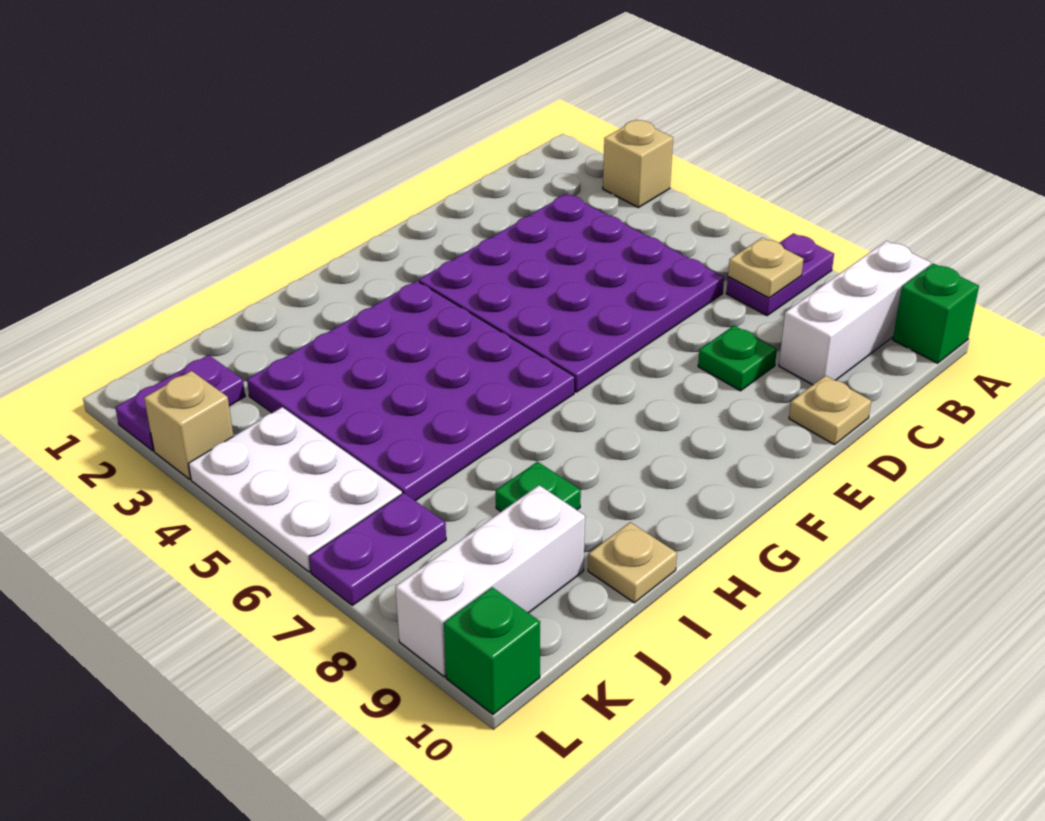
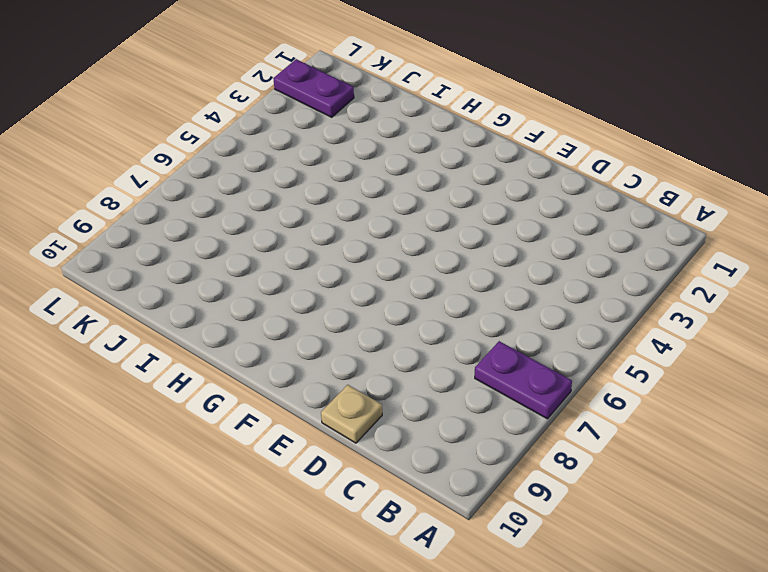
none -> tan brick A3 level 1
none -> white brick A9:C9 level 1
none -> green brick A10 level 1

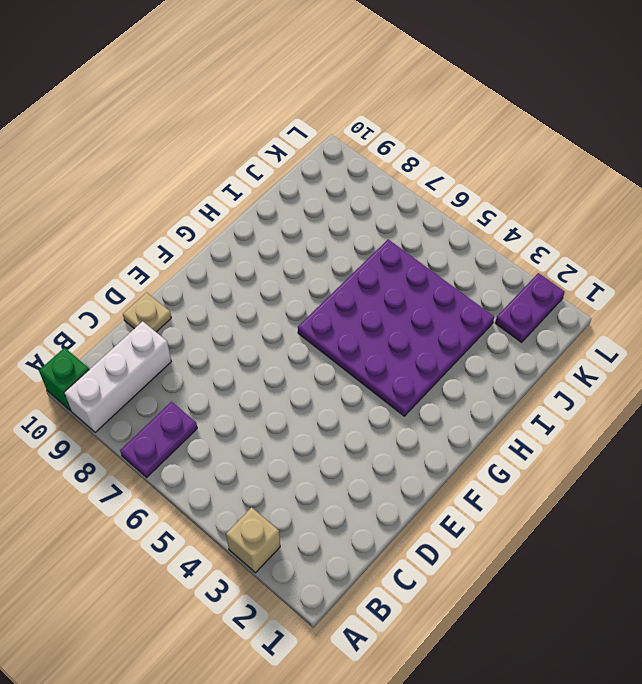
none -> purple plate C3:F6 level 1
none -> green plate D8 level 1
none -> green plate I8 level 1

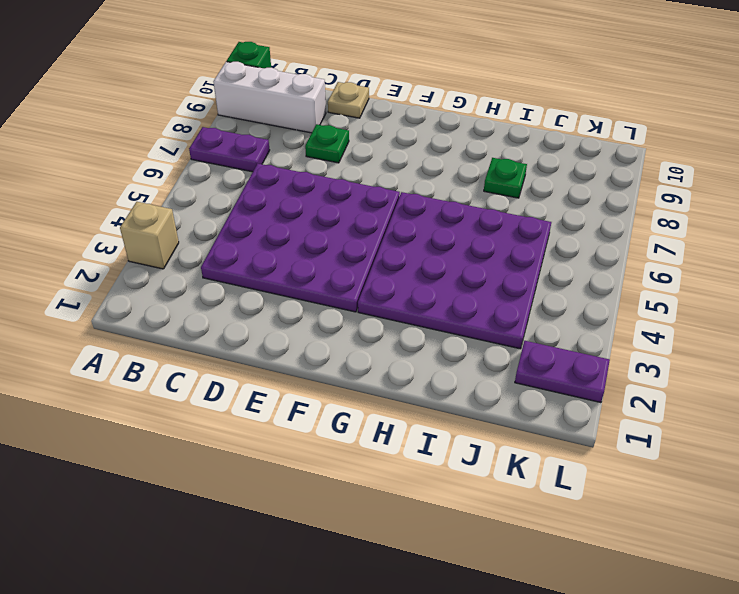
none -> tan plate I10 level 1
none -> white brick J9:L9 level 1
none -> white plate K4:L6 level 1

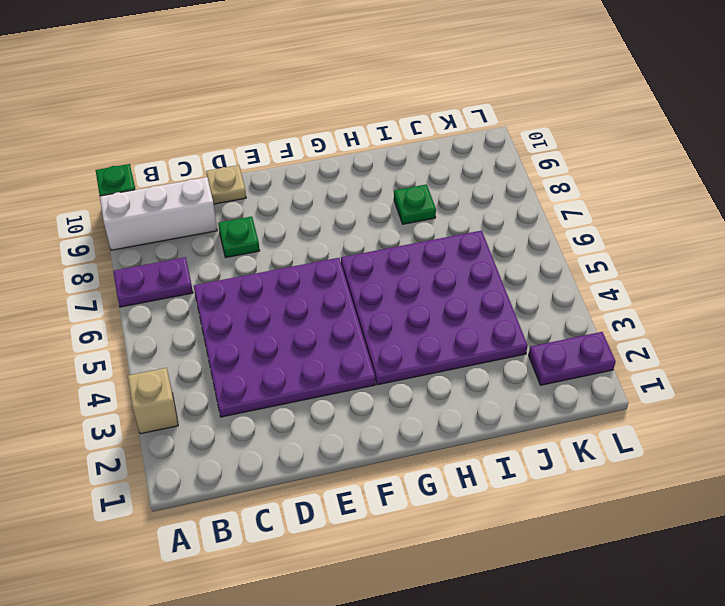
none -> tan plate I10 level 1
none -> white brick J9:L9 level 1
none -> white plate K4:L6 level 1

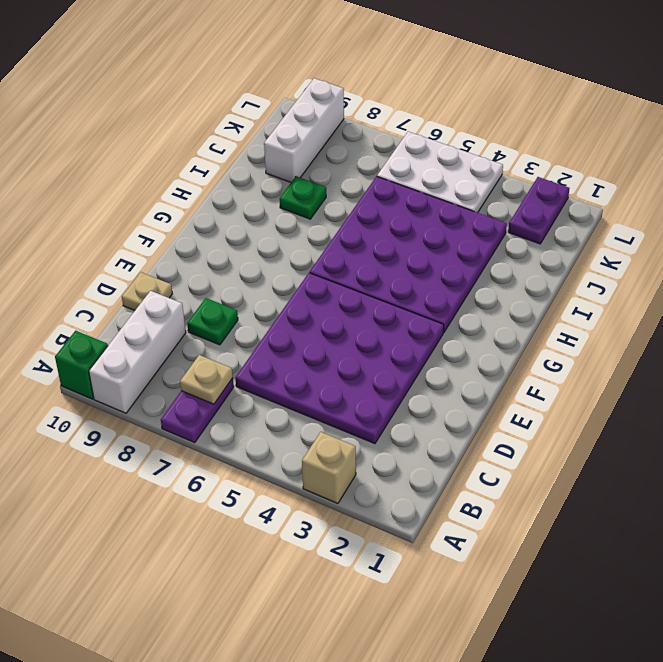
none -> tan plate I10 level 1
none -> purple plate K7:L7 level 1
none -> tan brick L3 level 1

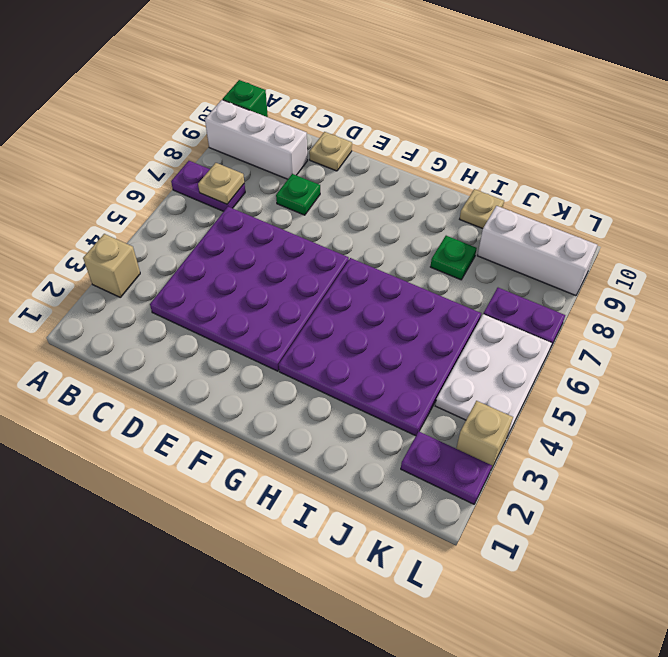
none -> green brick L10 level 1

